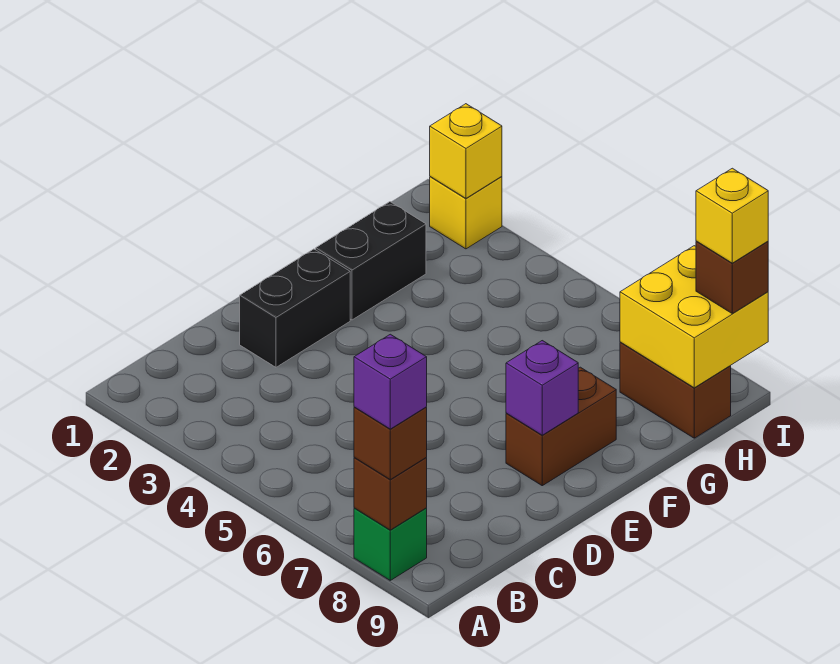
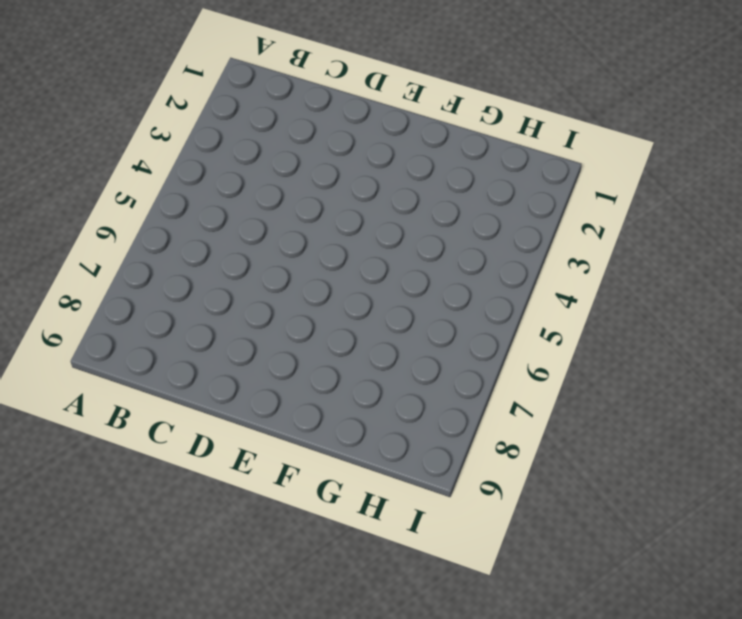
none -> green brick A8 level 1
none -> black brick D2:E2 level 1
none -> brown brick E8:F8 level 1

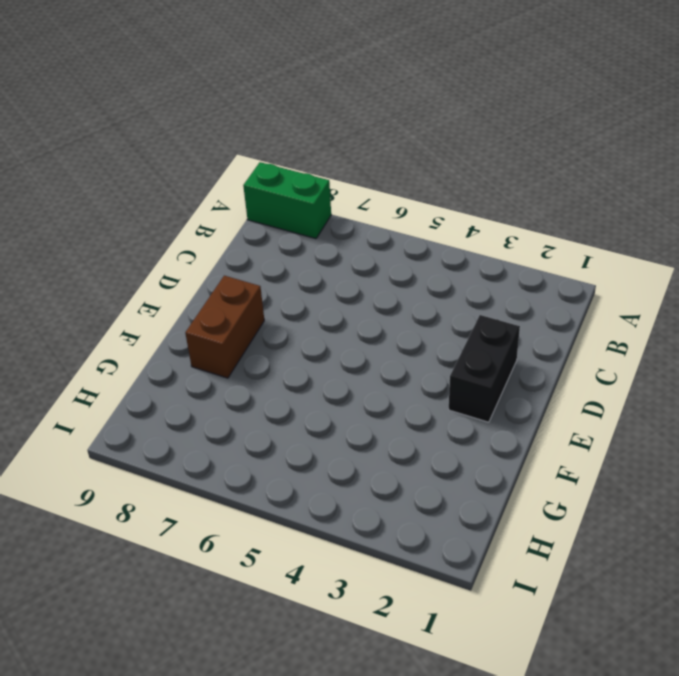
green brick A8:A9 level 1 -> green brick A8 level 1
none -> black brick F2:G2 level 1
none -> brown brick H8:H9 level 1
none -> yellow brick I2 level 1

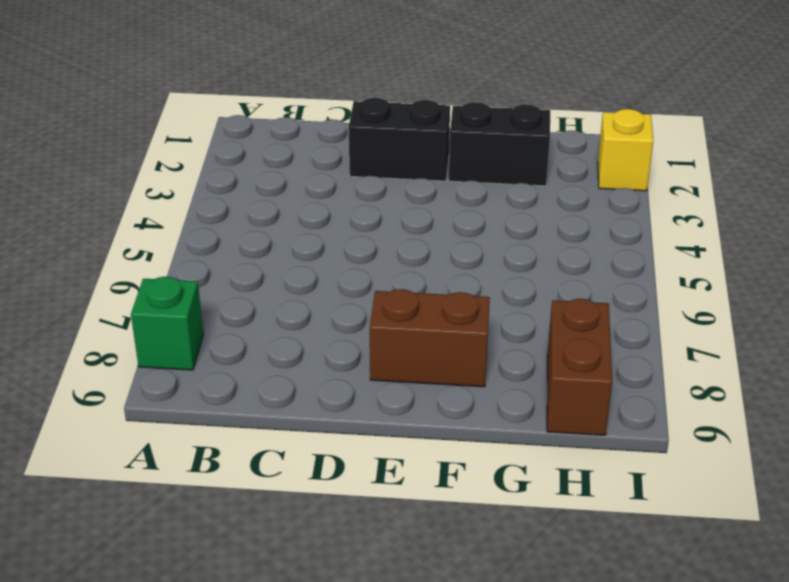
none -> brown brick A8 level 2
none -> purple brick E8 level 2
none -> yellow brick H8:I9 level 2

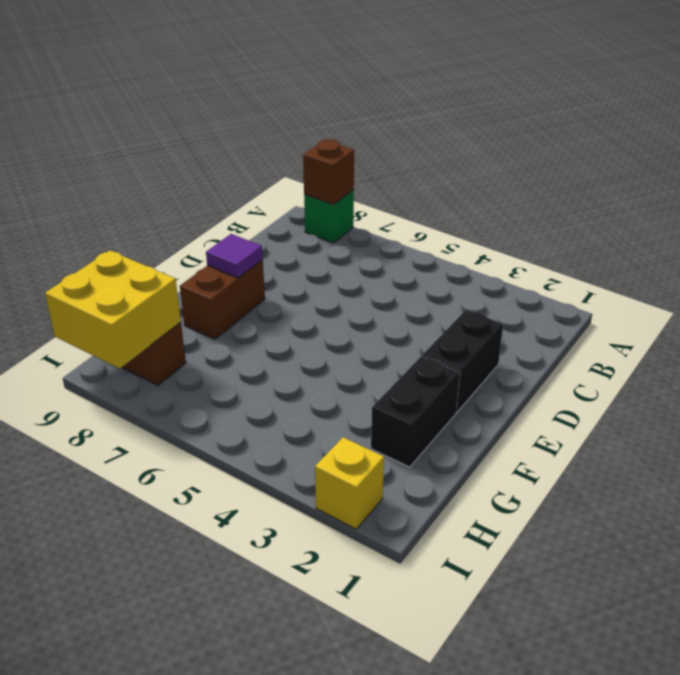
purple tile E8 level 2 -> purple brick E8 level 2
none -> yellow brick I2 level 2
none -> brown brick A8 level 3
none -> brown brick I9 level 3

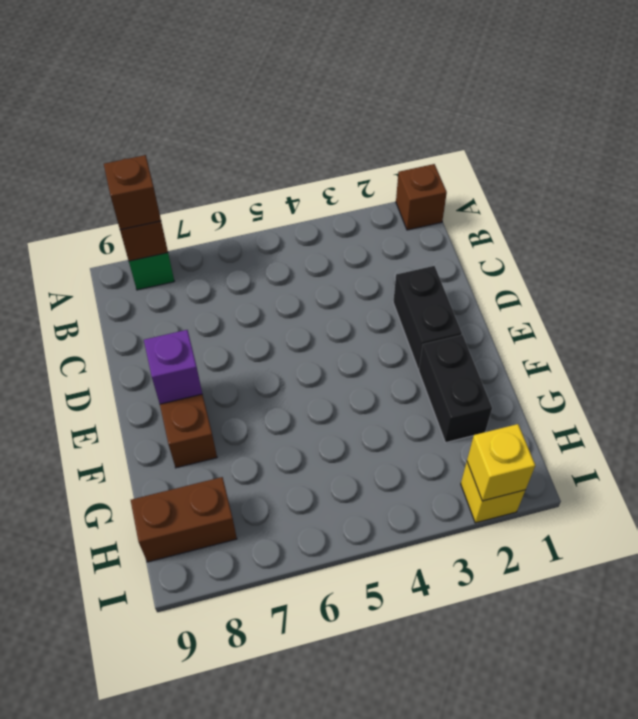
brown brick A1 level 1 -> brown brick I9 level 3
none -> yellow brick H8:I9 level 2
none -> purple brick A8 level 4
none -> yellow brick I9 level 4

